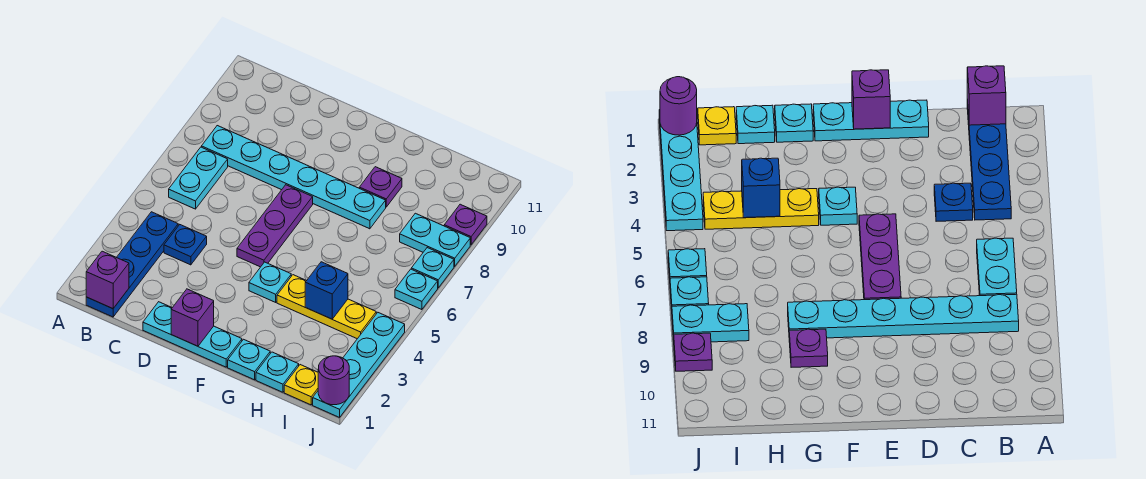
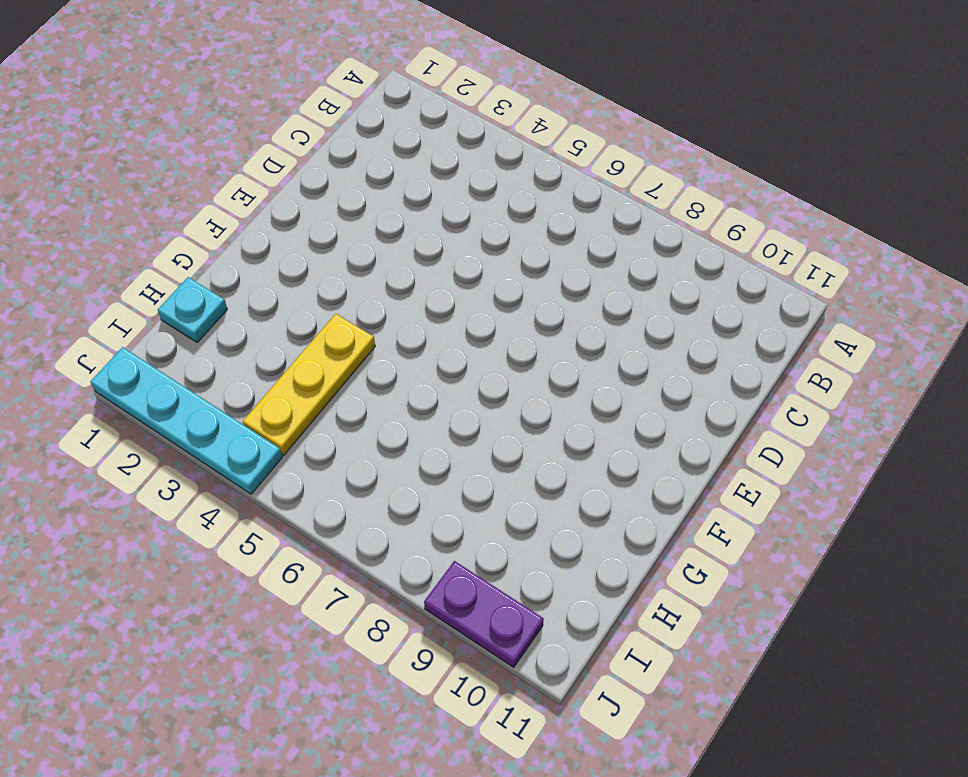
purple plate J9:J10 level 1 -> purple plate J9 level 1
none -> blue plate B1:B4 level 1
none -> cyan plate B6:B7 level 1
none -> cyan plate B8:G8 level 1

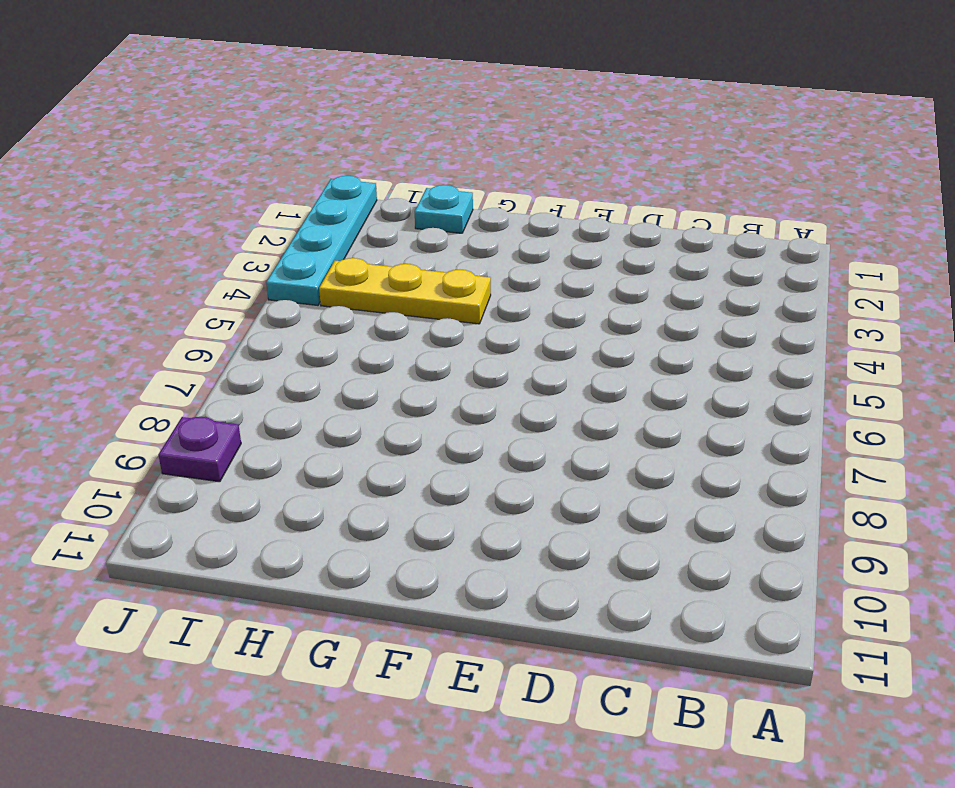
none -> blue plate B1:B4 level 1
none -> cyan plate B6:B7 level 1
none -> cyan plate B8:G8 level 1

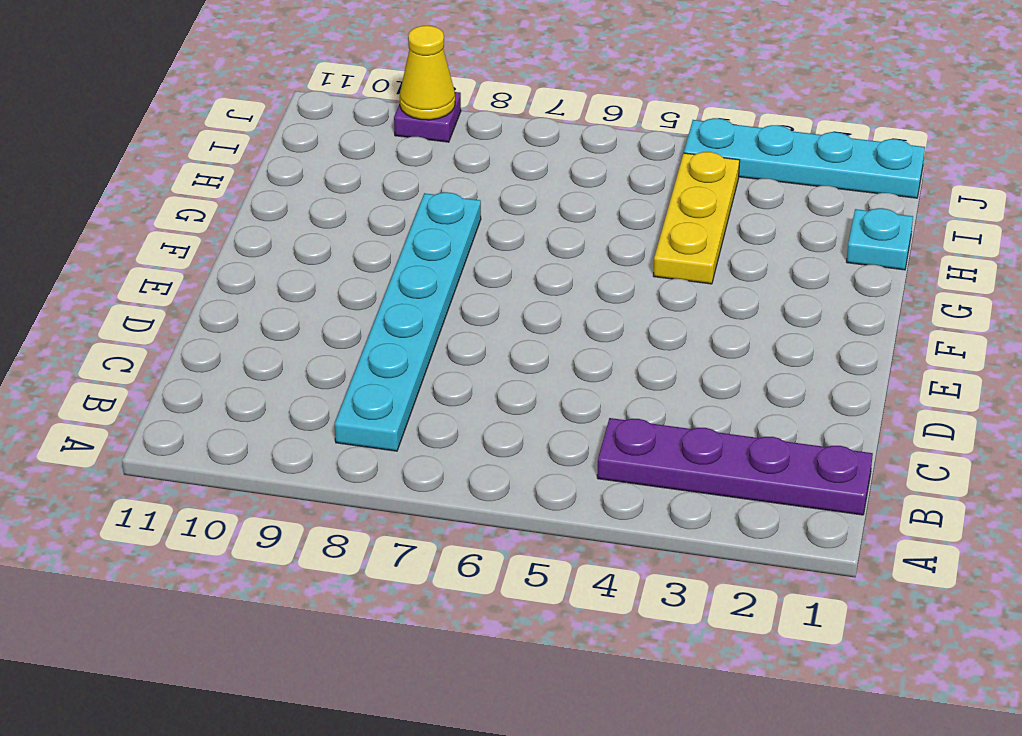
purple plate B1:B4 level 1 -> blue plate B1:B4 level 1
yellow cone J9 level 2 -> none
none -> cyan plate B6:B7 level 1
none -> blue plate C4 level 1
none -> cyan plate D1:F1 level 1

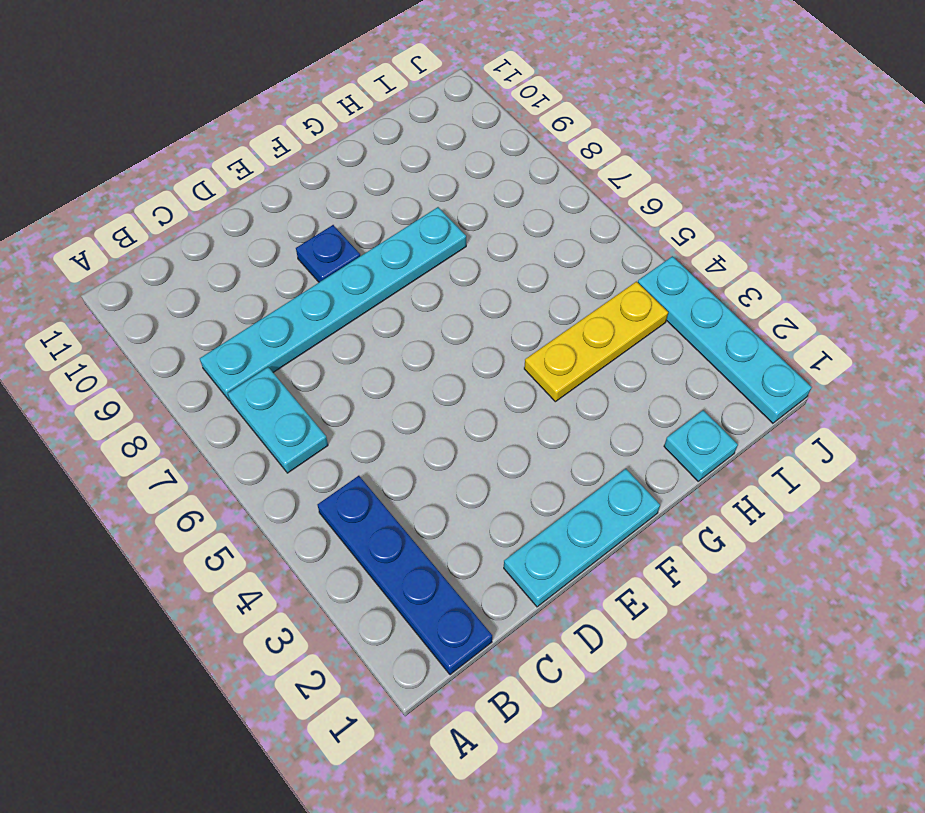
blue plate E9 level 1 -> blue plate C4 level 1
none -> purple plate E5:E7 level 1
none -> cyan plate F4 level 1
none -> cyan plate G1 level 1

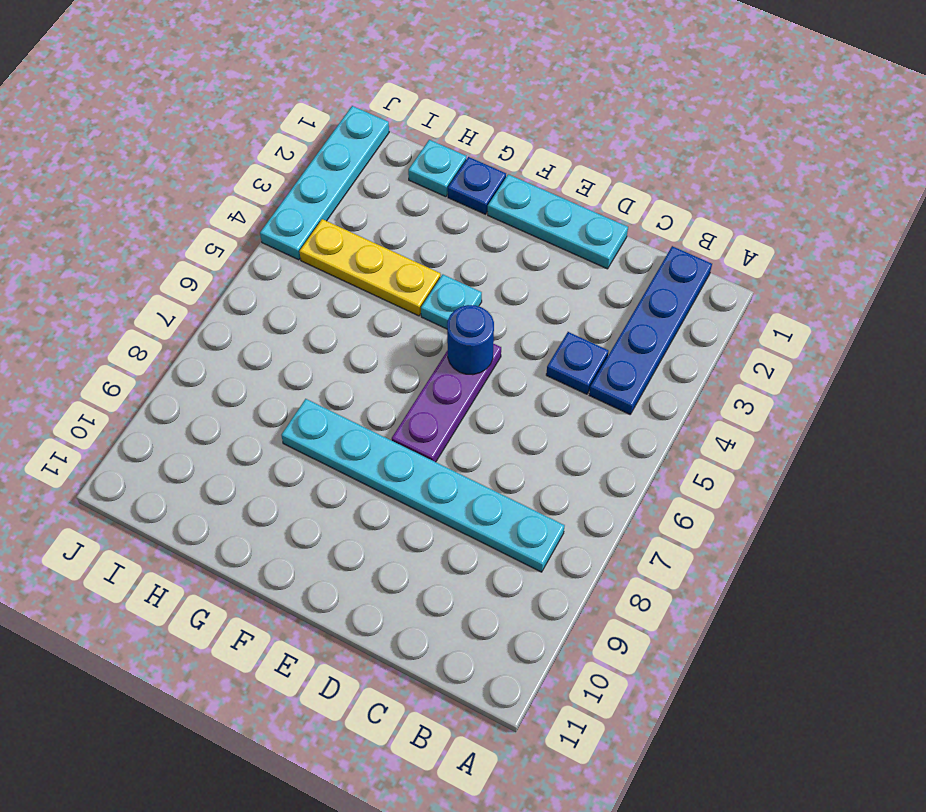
blue round brick E5 level 2 -> none
blue plate G1 level 1 -> cyan plate G1 level 1
none -> cyan plate B6:B7 level 1
none -> purple plate G9 level 1
none -> yellow plate I1 level 1

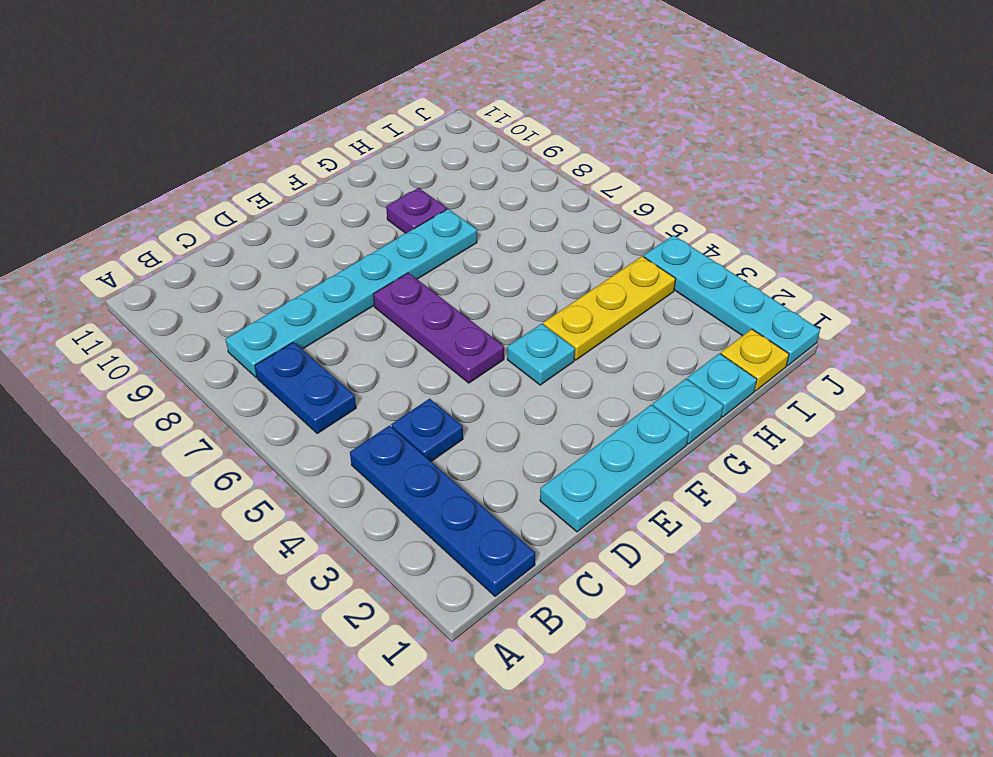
blue plate B6:B7 level 1 -> cyan plate B6:B7 level 1
none -> cyan plate I8:J8 level 1
none -> cyan plate J6 level 1
none -> cyan plate J7 level 1

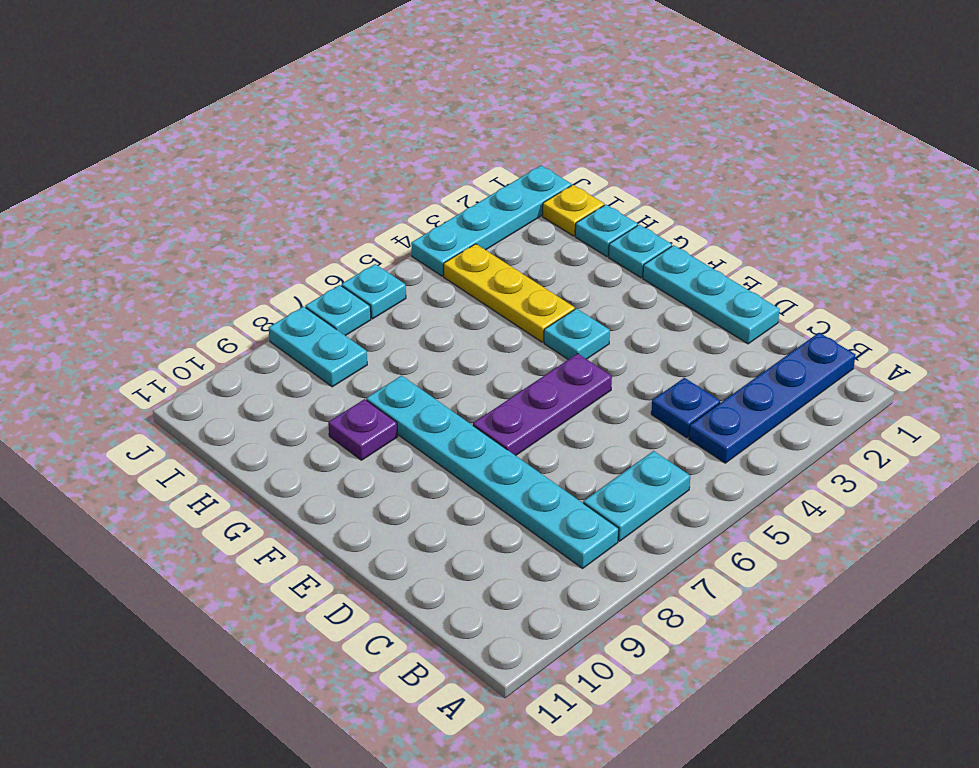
none -> purple plate J9 level 1
none -> purple brick B1 level 2
none -> purple brick E1 level 2

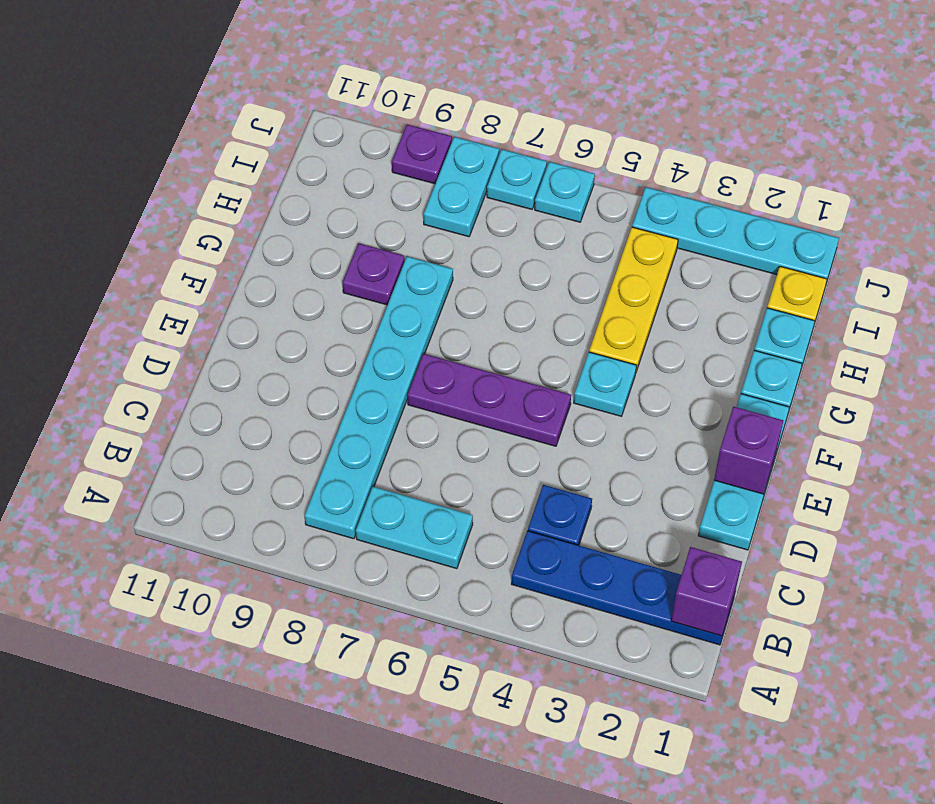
none -> blue brick H4 level 2
none -> purple round brick J1 level 2

